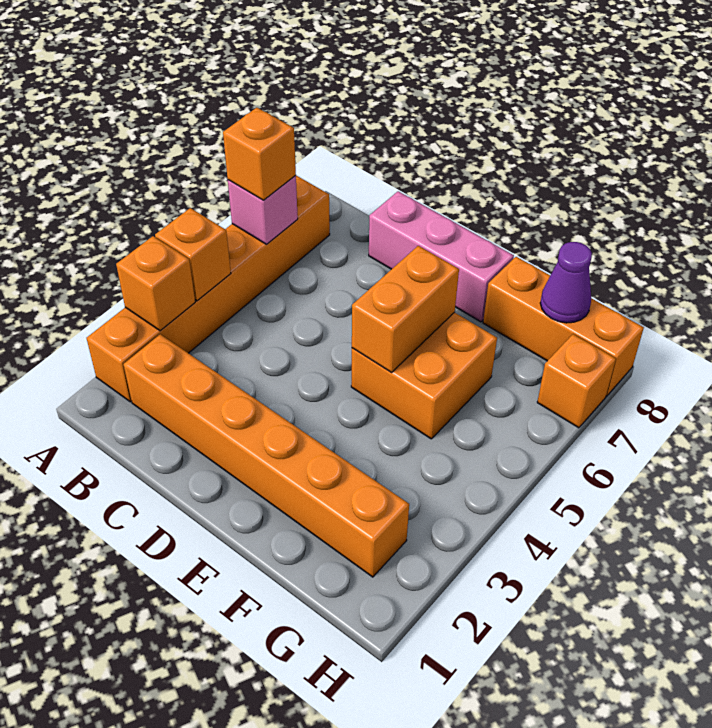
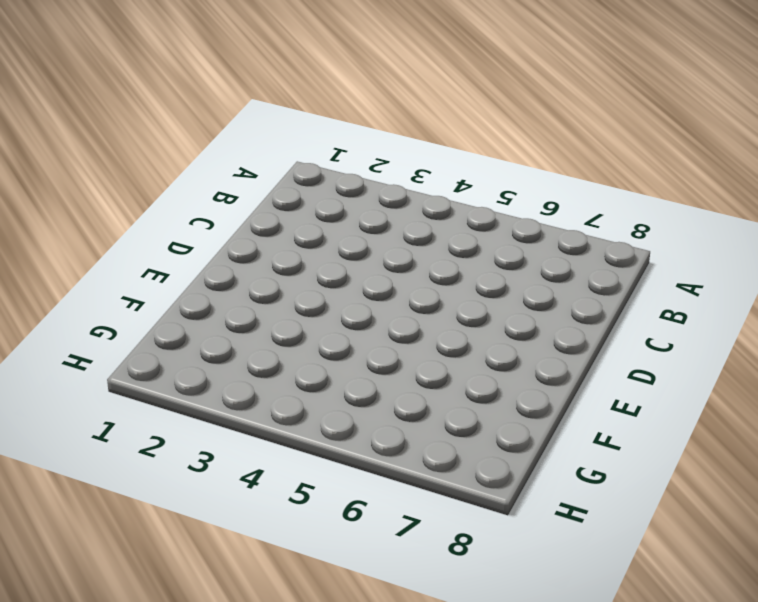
none -> orange brick A2:A7 level 1
none -> orange brick B2:G2 level 1
none -> pink brick C8:E8 level 1

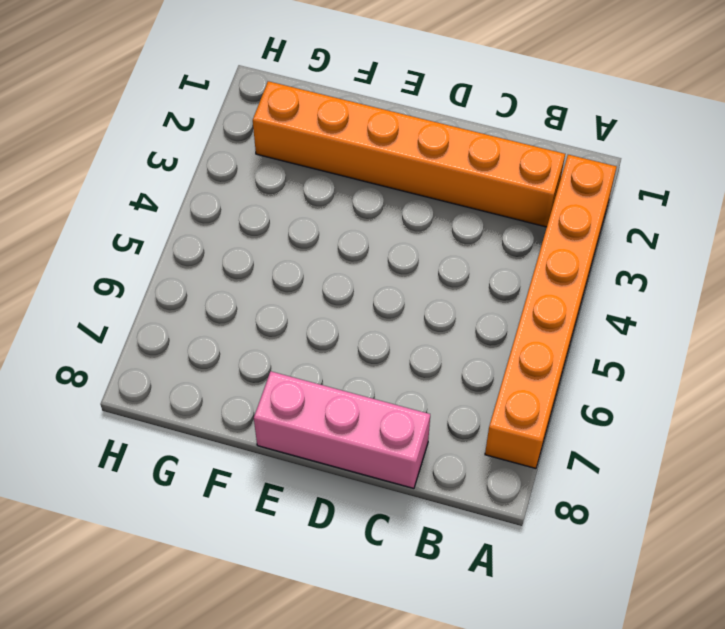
none -> orange brick E5:F6 level 1
none -> orange brick F8:H8 level 1
none -> orange brick H7 level 1

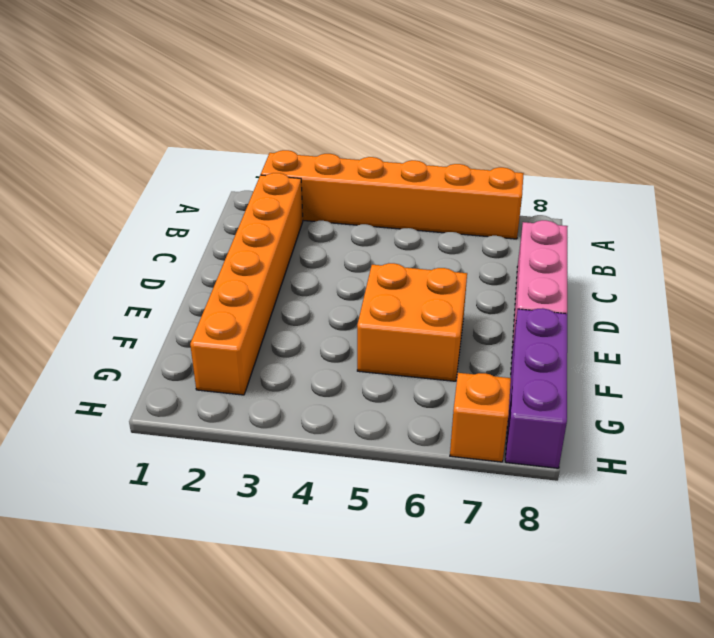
purple brick F8:H8 level 1 -> orange brick F8:H8 level 1
none -> orange brick A3 level 2
none -> orange brick A4 level 2
none -> pink brick A6 level 2

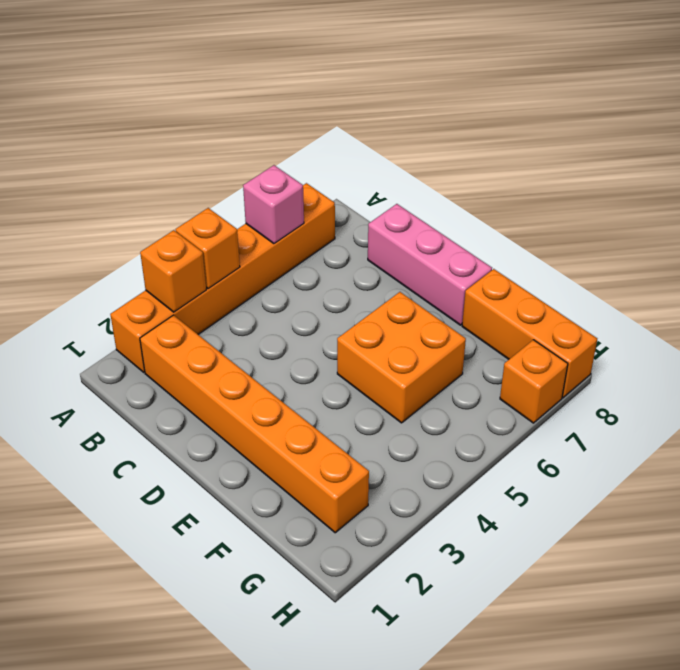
none -> orange brick E5:E6 level 2
none -> purple cone G8 level 2
none -> orange brick A6 level 3

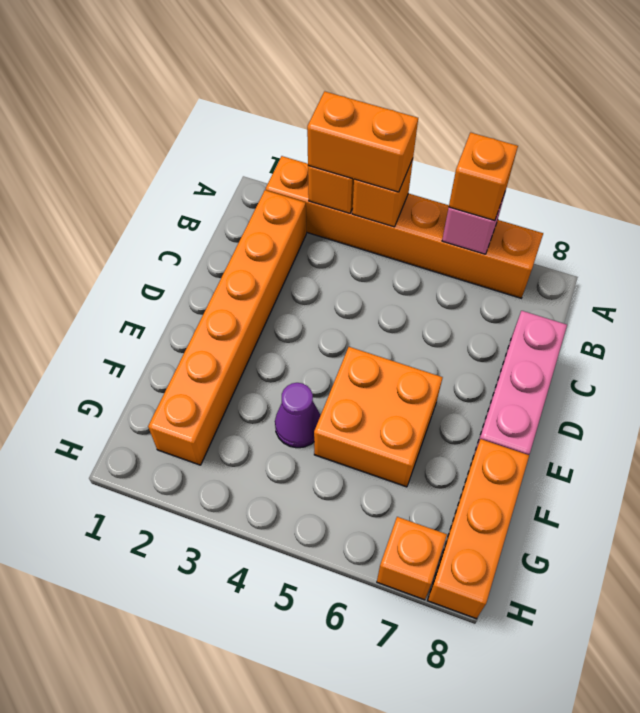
orange brick A3:A4 level 3 -> orange brick E5:E6 level 2
purple cone F4 level 1 -> purple cone G8 level 2

